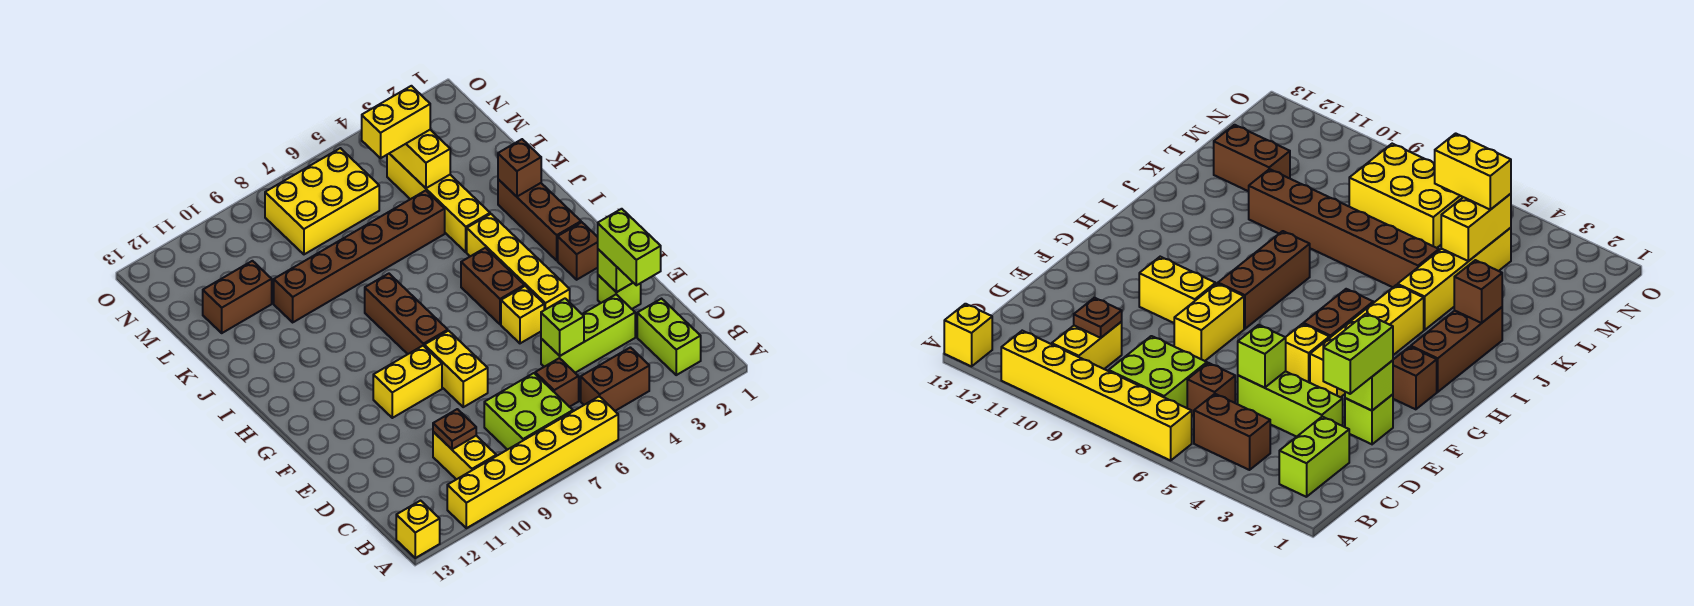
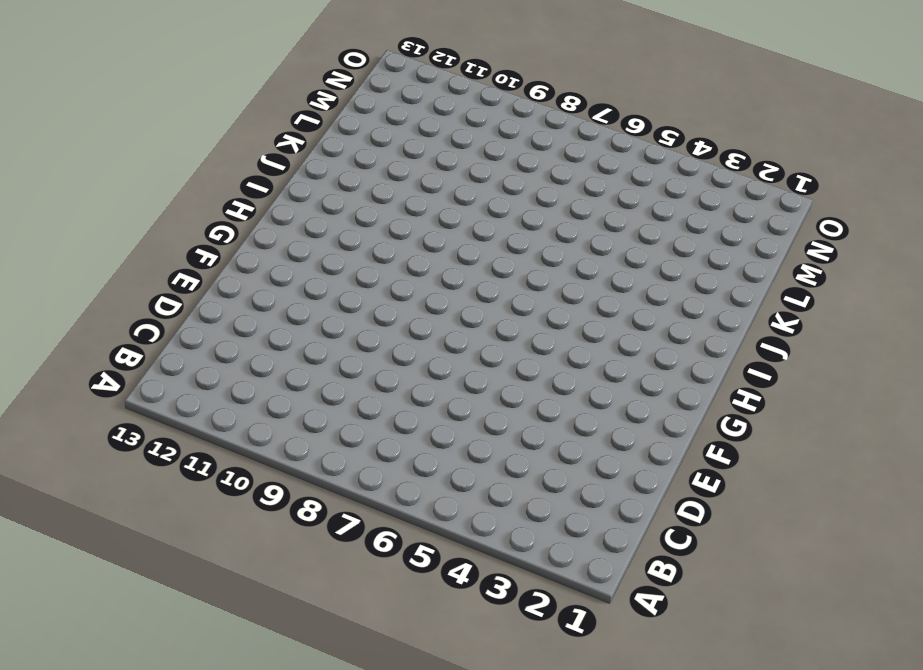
none -> yellow brick A6:A11 level 1
none -> yellow brick A13 level 1
none -> lime brick B2:C2 level 1

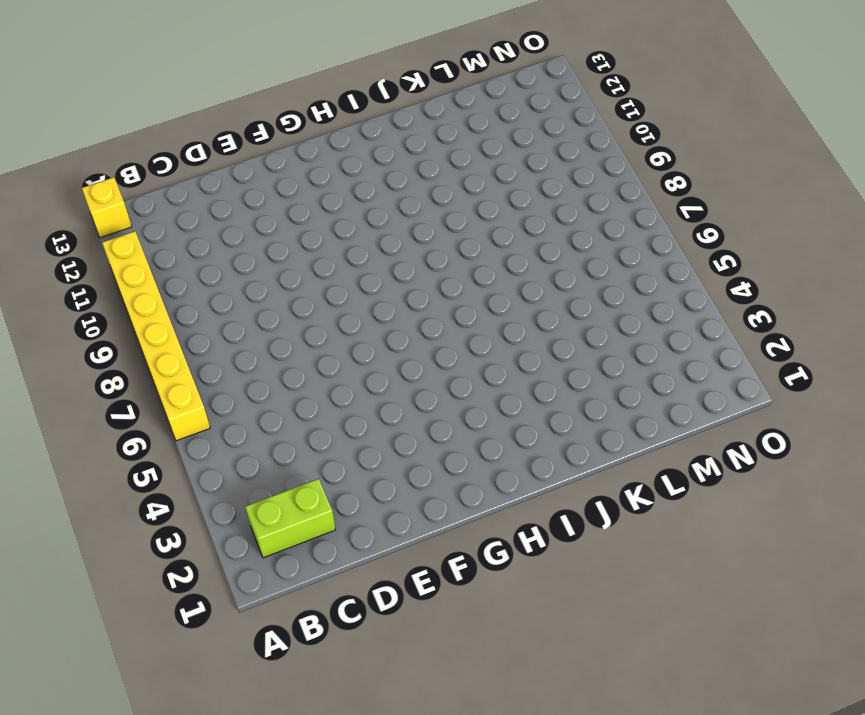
none -> brown brick B4:B5 level 1
none -> lime brick B7:C8 level 1
none -> yellow brick B10:C10 level 1

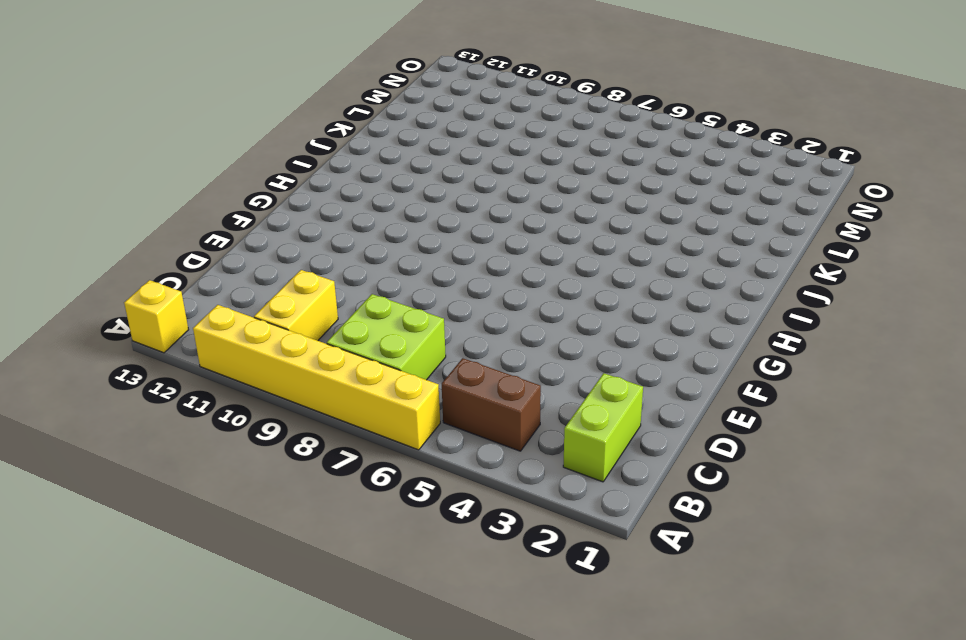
none -> brown brick C6 level 1
none -> lime brick D3:D5 level 1
none -> lime brick E2 level 1

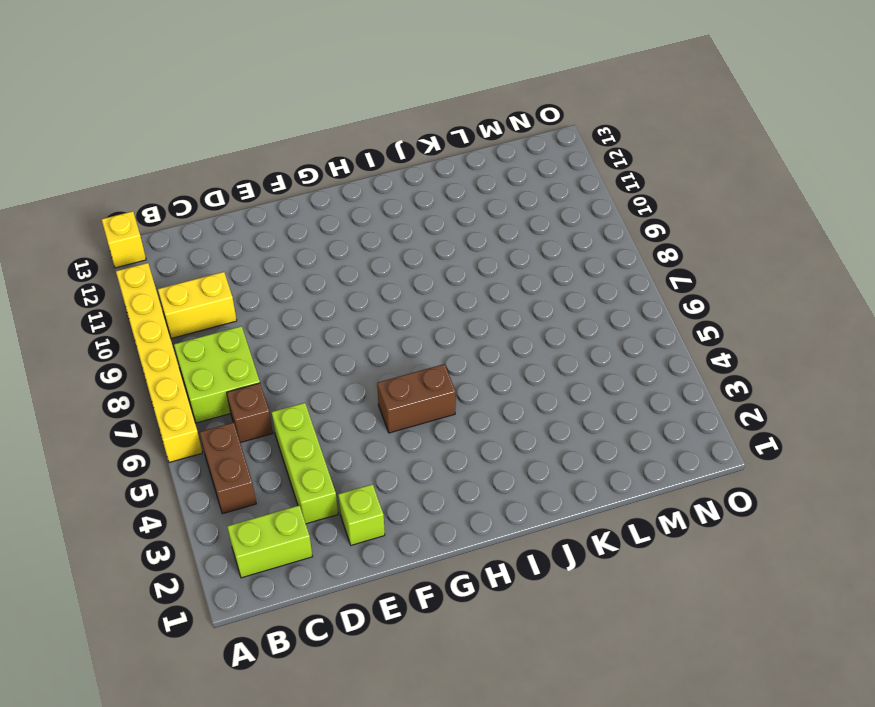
none -> yellow brick E8:F8 level 1
none -> yellow brick F4:I4 level 1
none -> yellow brick F5 level 1

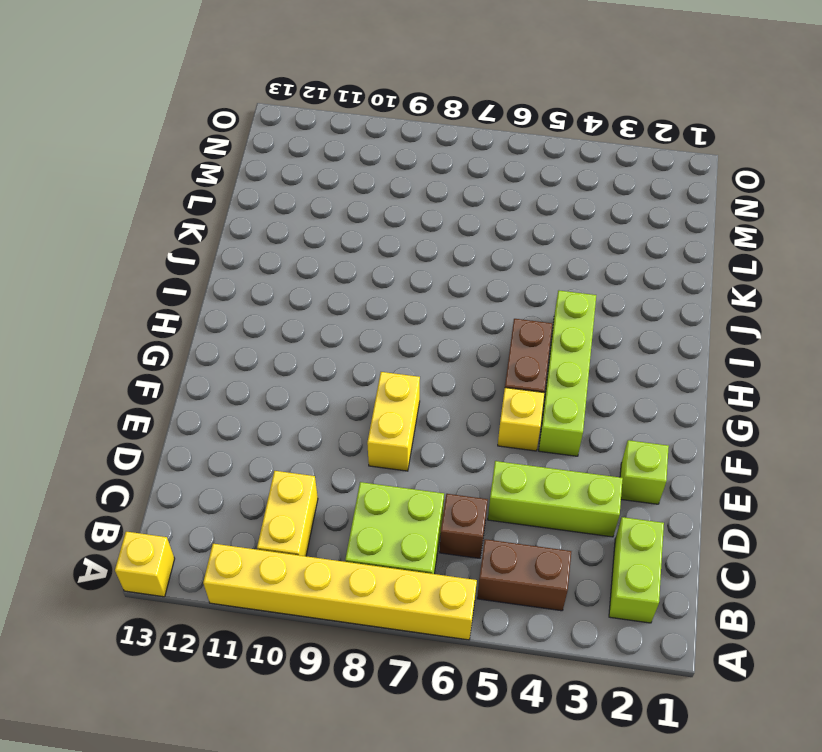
lime brick F4:I4 level 1 -> yellow brick F4:I4 level 1
none -> yellow brick F9:F10 level 1
none -> brown brick G2 level 1
none -> brown brick G8:I8 level 1

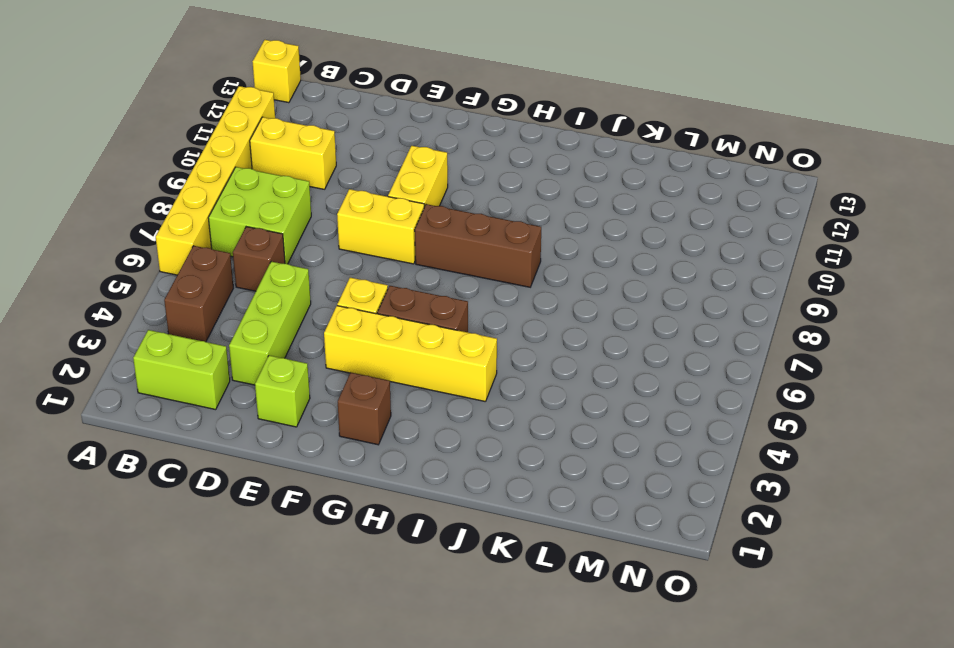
none -> brown brick H2:J2 level 1
none -> yellow brick J4:M4 level 1
none -> brown brick K5:K10 level 1

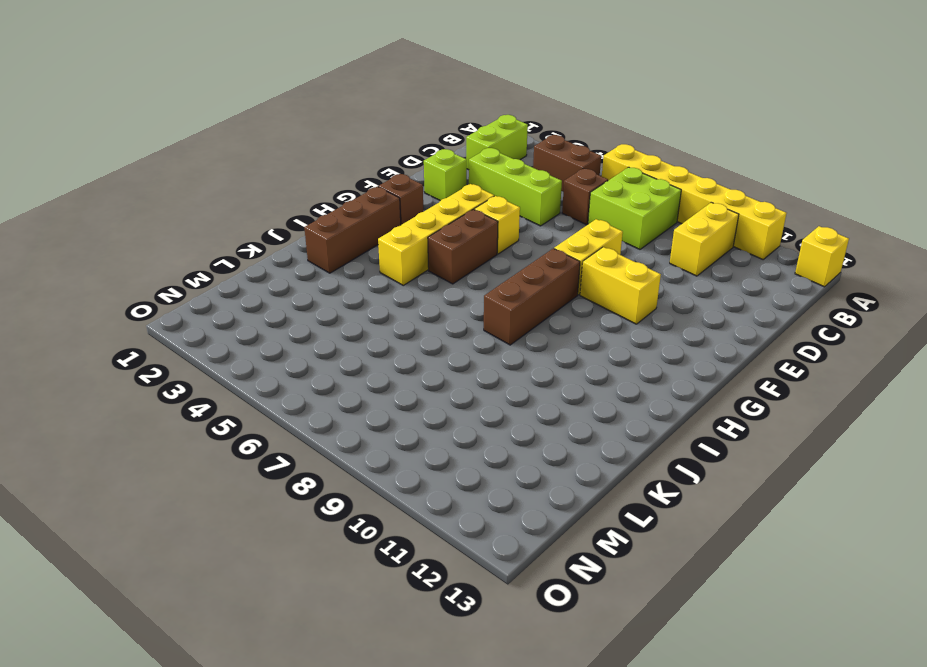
none -> yellow brick J4:M4 level 1
none -> brown brick K5:K10 level 1
none -> brown brick L11:L12 level 1

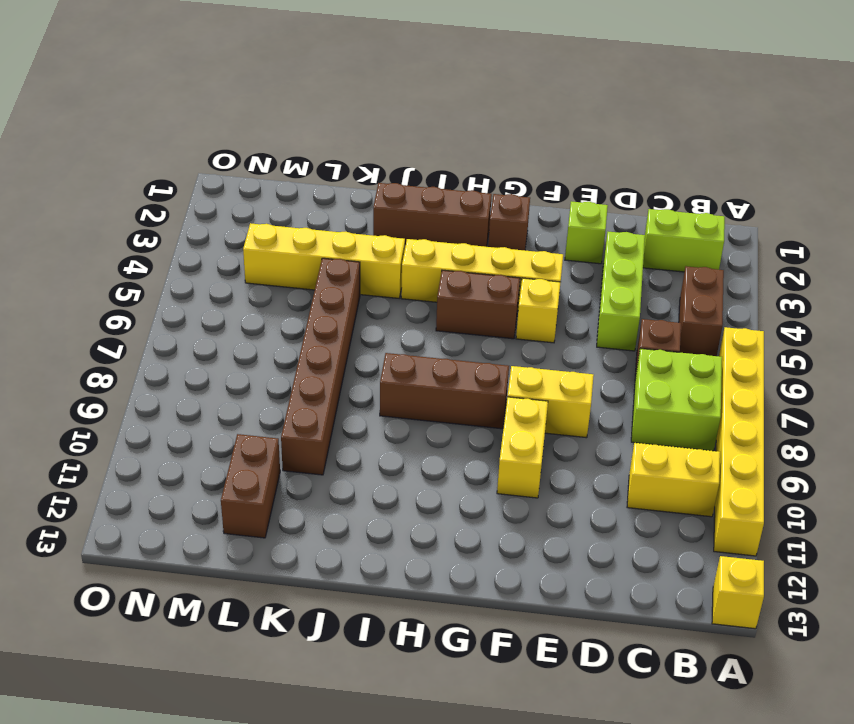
none -> yellow brick M6:N8 level 1
none -> brown plate C10 level 2
none -> lime brick D5 level 2

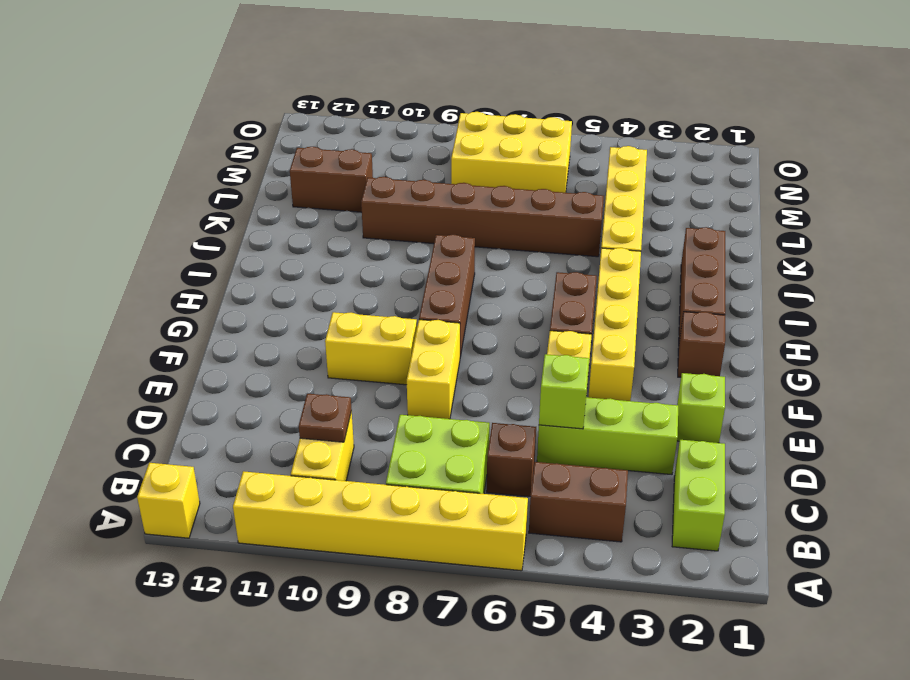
none -> lime brick E2 level 2
none -> brown brick J2 level 2
none -> yellow brick L4:M4 level 2

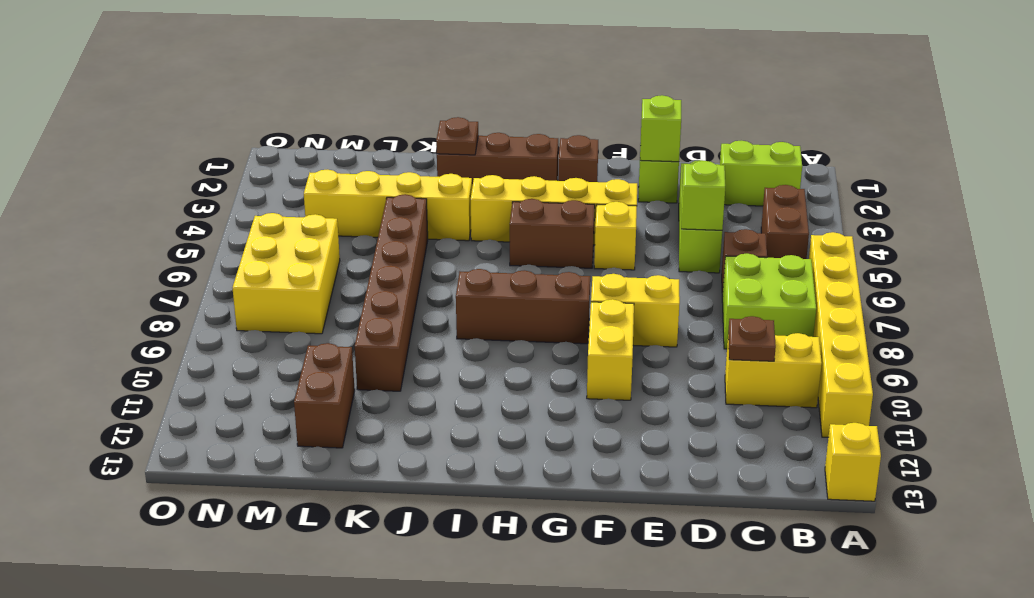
brown plate J2 level 2 -> brown brick J2 level 2
none -> yellow brick L4:M4 level 2
none -> lime brick D2:E2 level 3
none -> yellow brick M4:M5 level 3

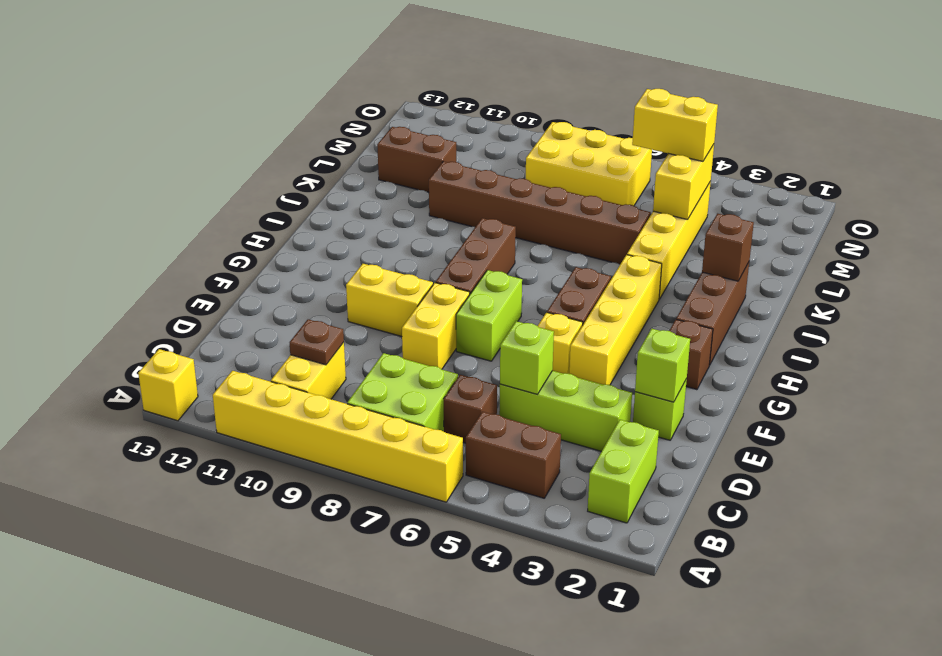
lime brick F7:G7 level 1 -> lime brick D2:E2 level 3

